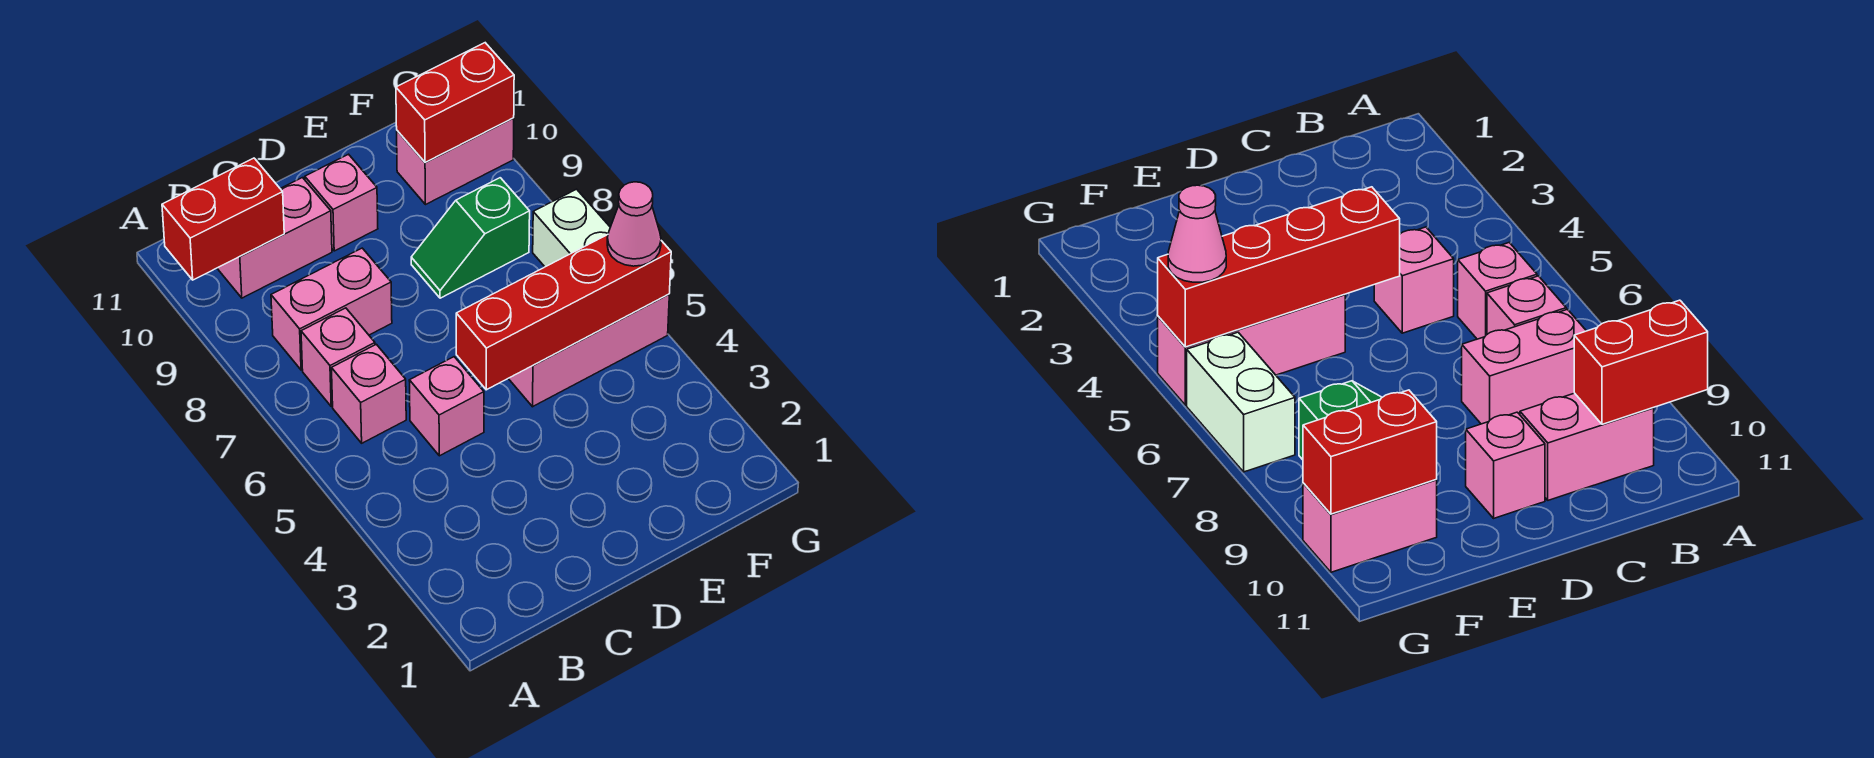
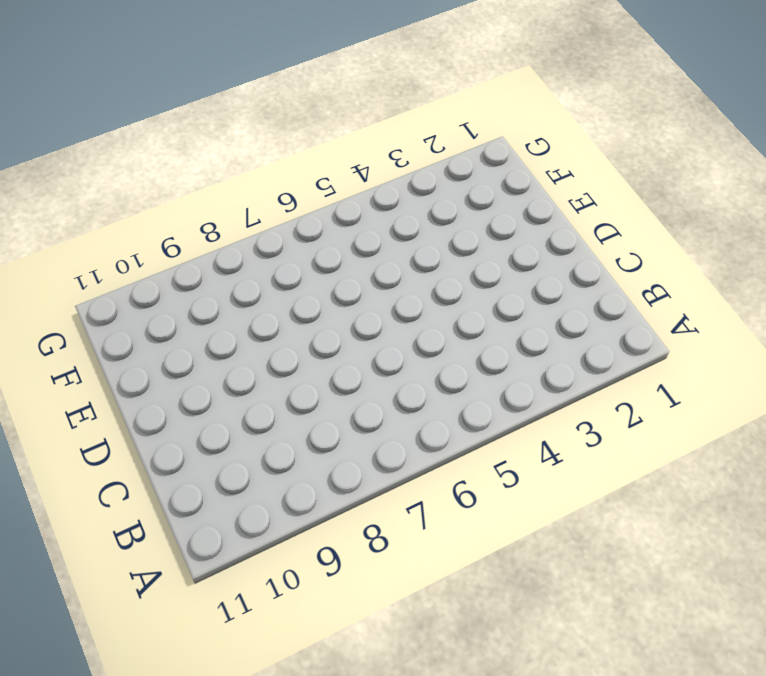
none -> pink brick B6 level 1
none -> pink brick B7 level 1
none -> pink brick B8:C8 level 1

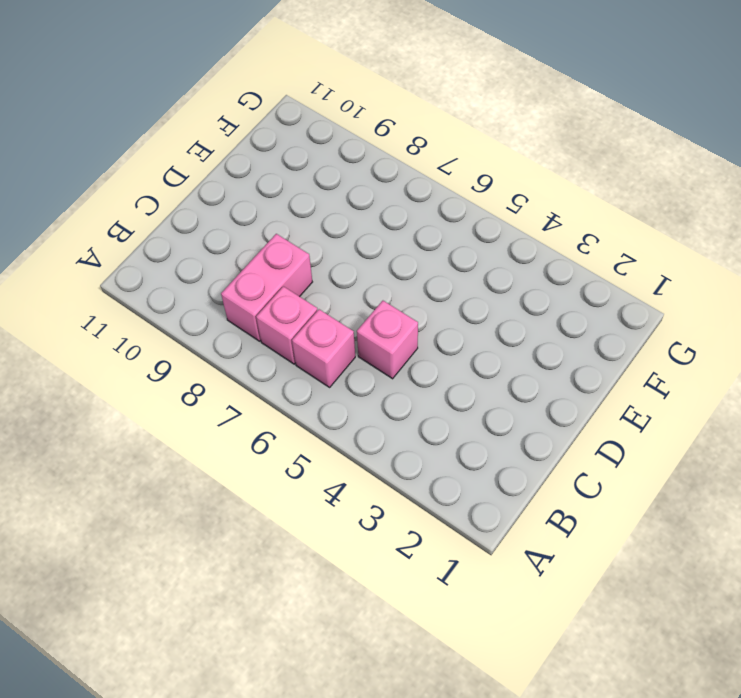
none -> pink brick B10:C10 level 1
none -> pink brick D10 level 1
none -> pink brick E5:G5 level 1

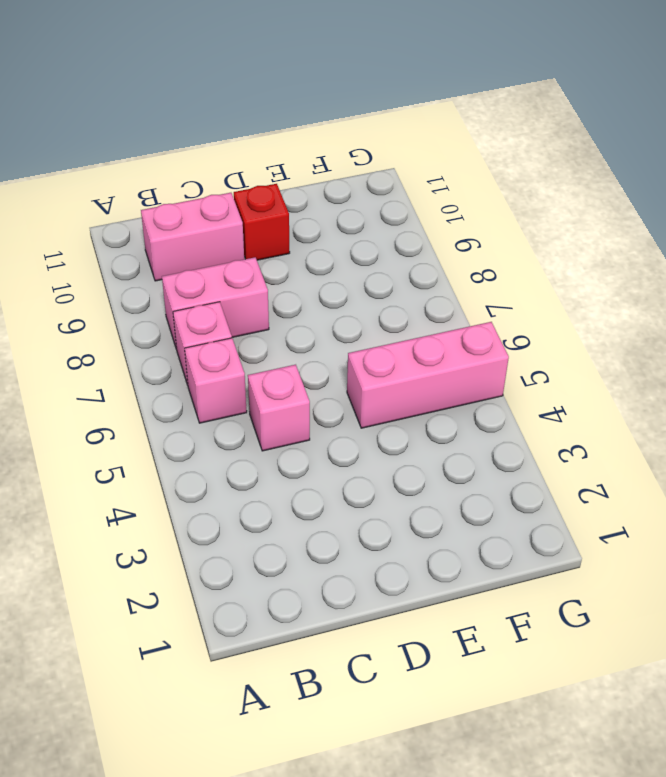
red brick D10 level 1 -> pink brick D10 level 1
none -> green slope E8:F8 level 1 top F
none -> pink brick F10:G10 level 1
none -> white brick G6:G7 level 1

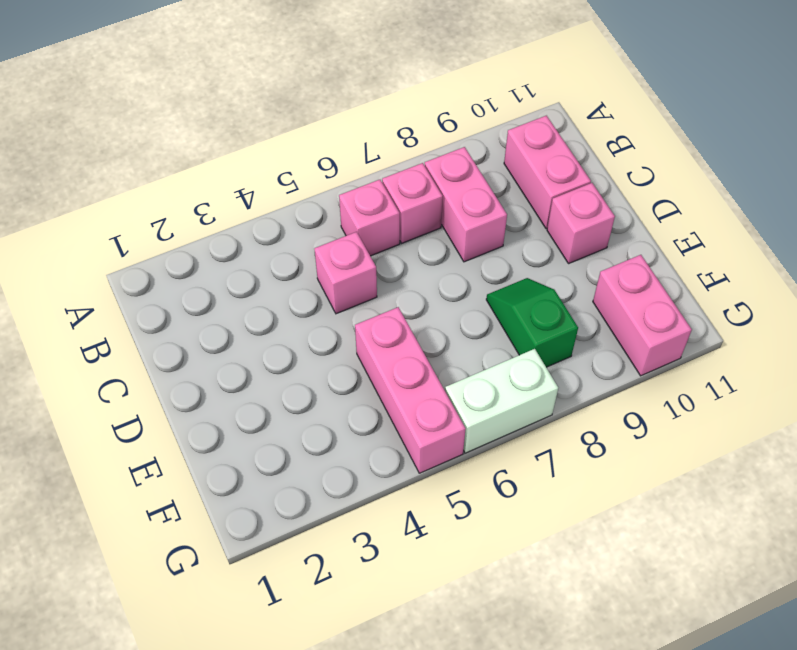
none -> red brick A10:B10 level 2
none -> red brick D5:G5 level 2
none -> red brick F10:G10 level 2

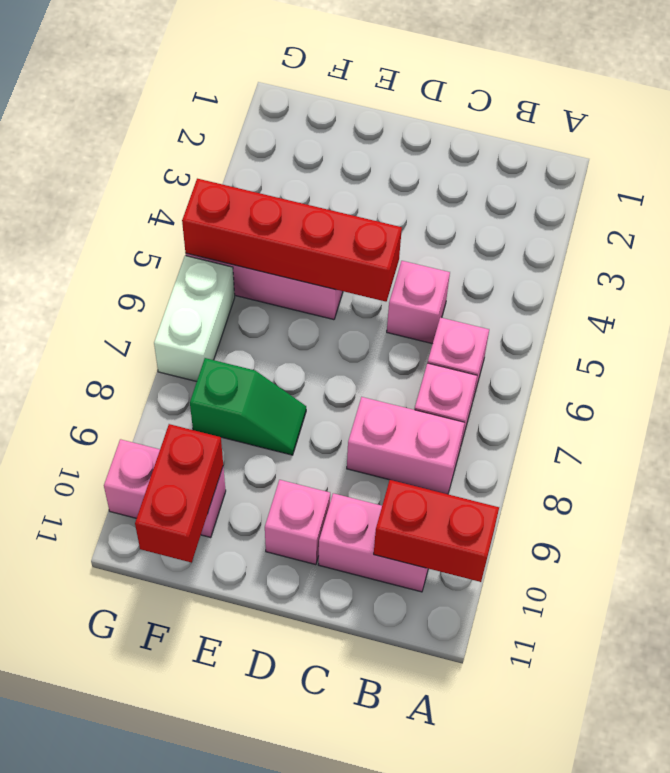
red brick F10:F11 level 2 -> red brick F10:G10 level 2
none -> pink cone G5 level 3

